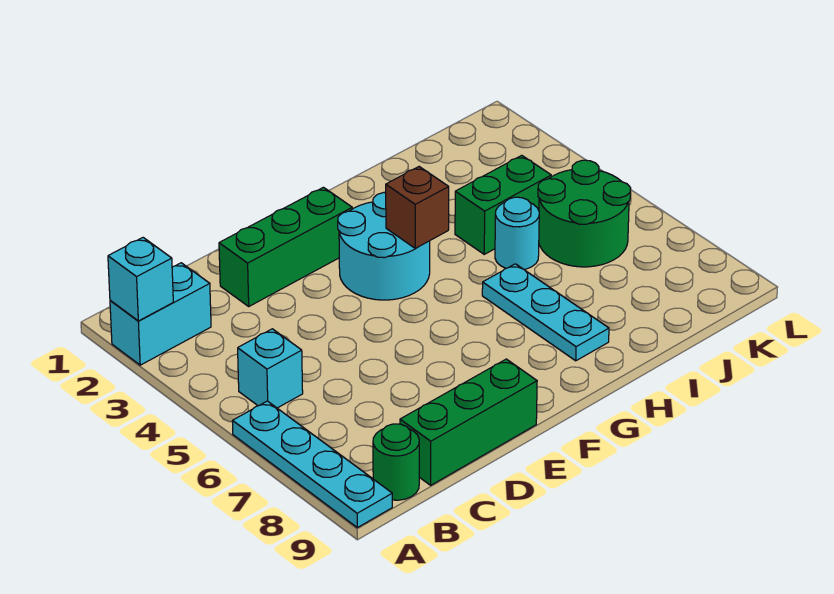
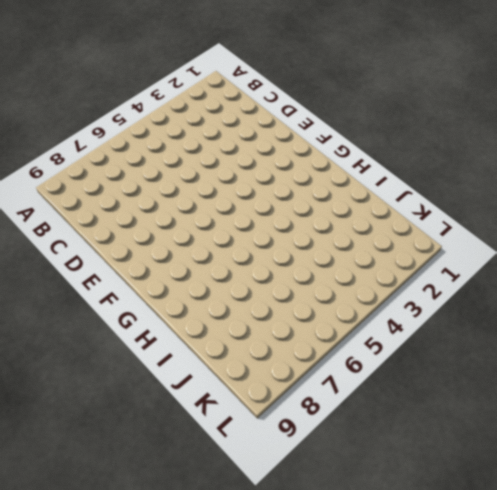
none -> cyan brick A2:B2 level 1
none -> cyan plate A6:A9 level 1
none -> cyan brick B5 level 1

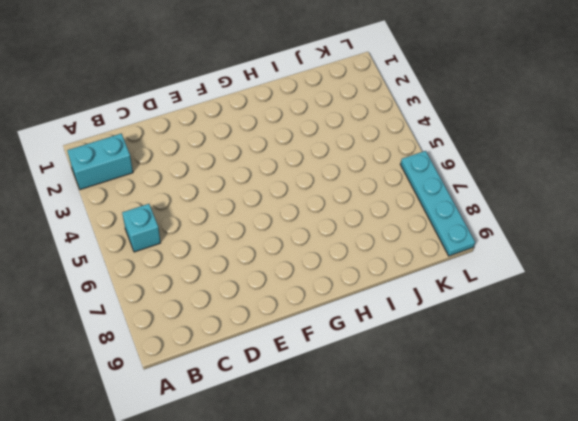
cyan plate L6:L9 level 1 -> cyan plate A6:A9 level 1
none -> green round brick B9 level 1
none -> green brick C9:E9 level 1
none -> green brick D2:F2 level 1

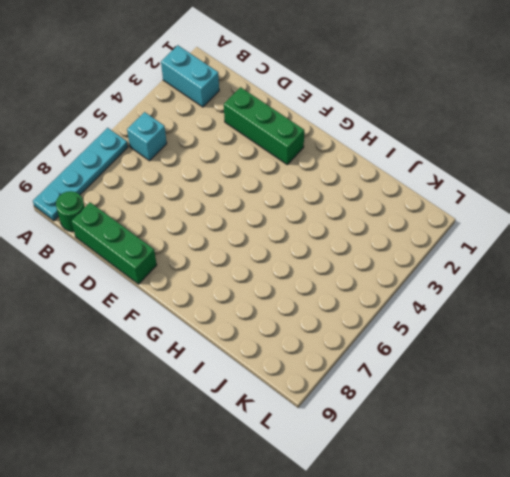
none -> cyan round brick F3:G4 level 1
none -> cyan plate H6:H8 level 1
none -> green brick I4:J4 level 1

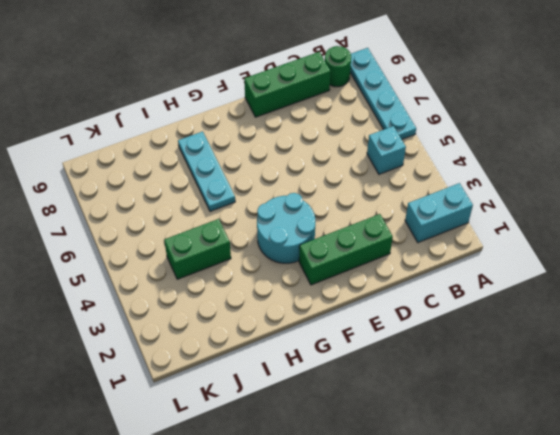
none -> cyan round brick I5 level 1
none -> green round brick J5:K6 level 1
none -> cyan brick A2 level 2

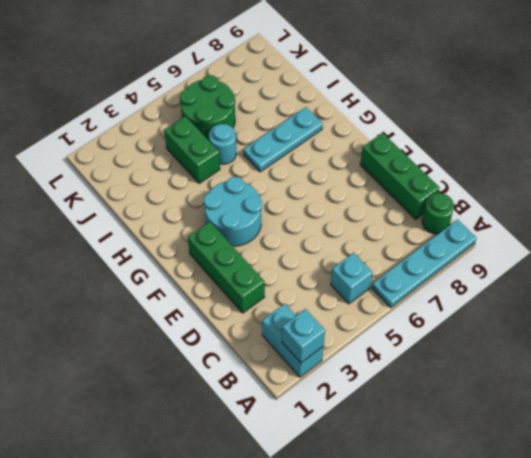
none -> brown brick G4 level 2

